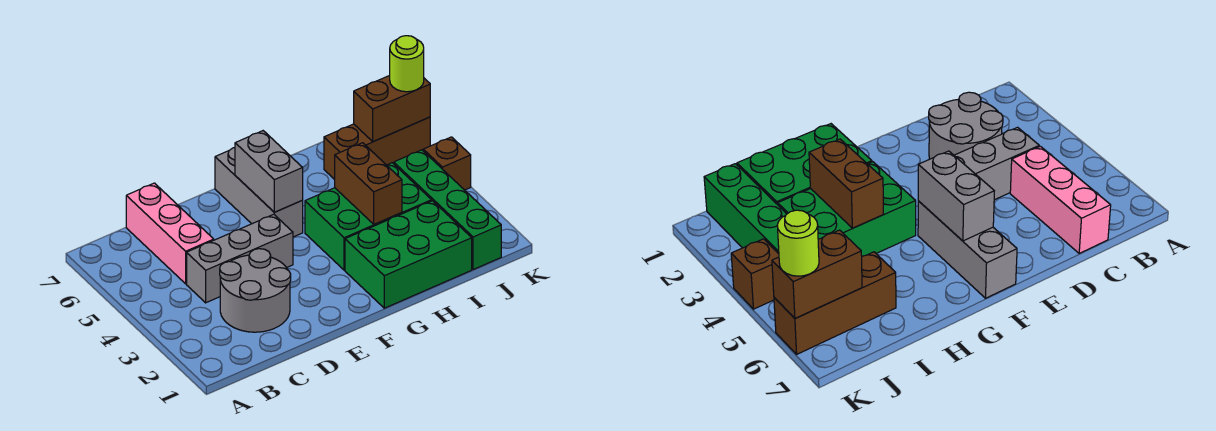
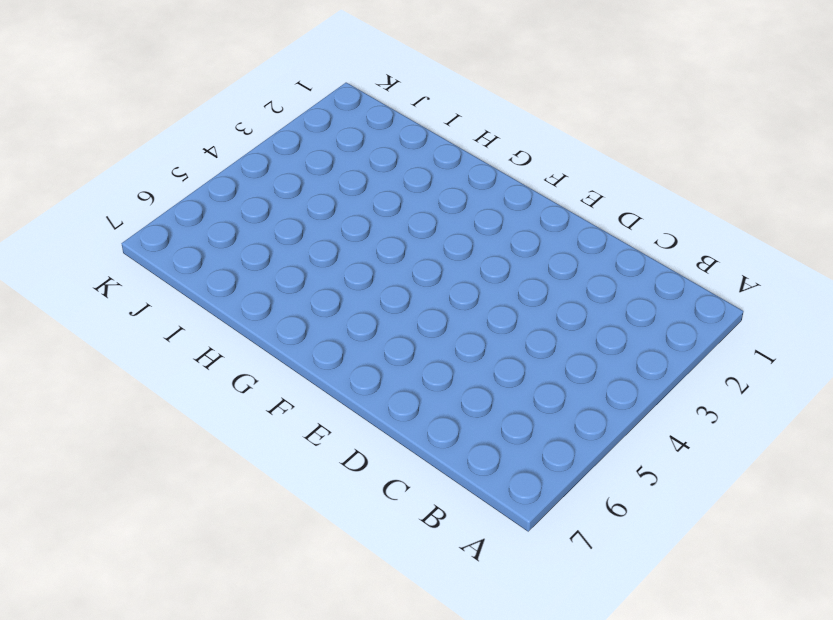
none -> grey round brick C2:D3 level 1
none -> grey brick C4:E4 level 1
none -> pink brick C5:C7 level 1

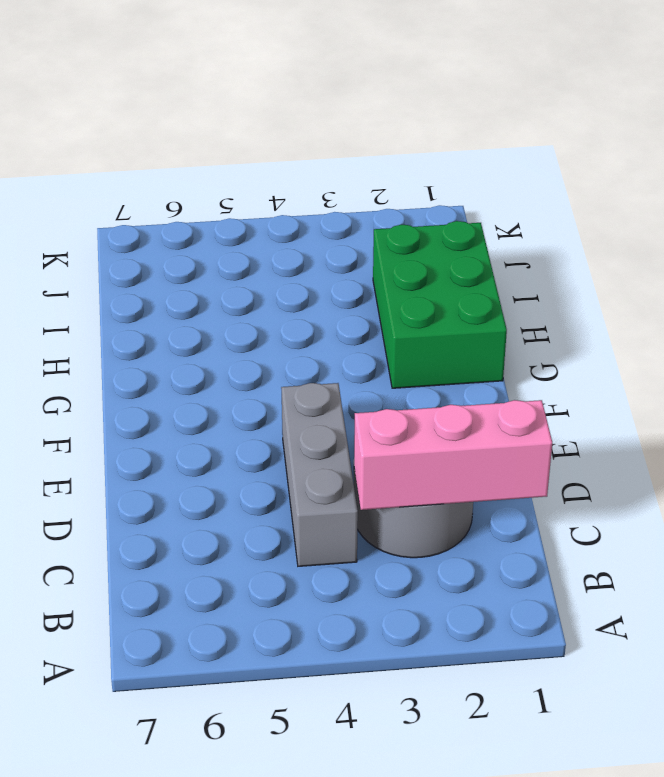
pink brick C1:C3 level 2 -> pink brick C5:C7 level 1
none -> grey brick F5:F7 level 1
none -> green brick G3:I4 level 1
none -> brown brick I6:K6 level 1

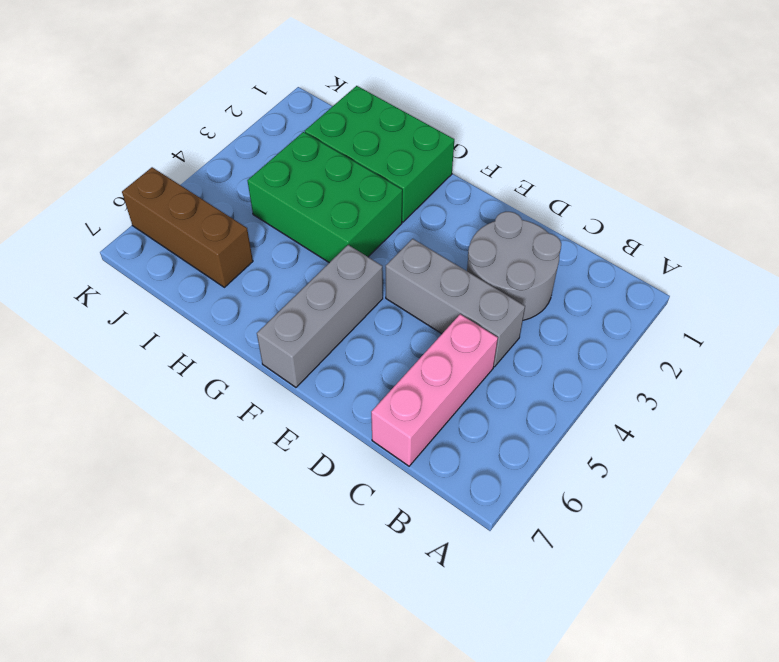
none -> green brick J1:J4 level 1
none -> brown brick K4 level 1
none -> grey brick F5:F6 level 2

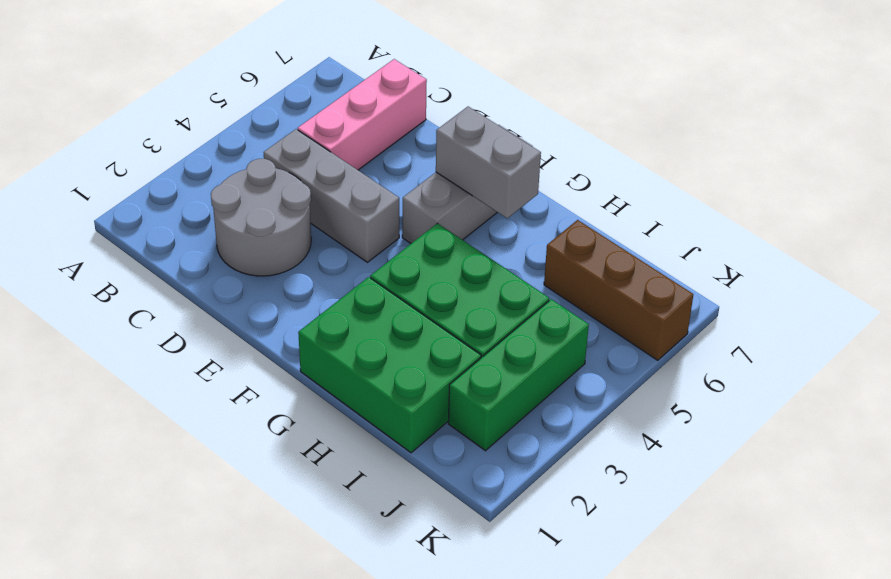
grey brick F6:G6 level 2 -> grey brick F5:F6 level 2
green brick J2:J4 level 1 -> green brick J1:J4 level 1
none -> brown brick K4 level 1
none -> brown brick H3:H4 level 2
none -> brown brick J6:K6 level 2

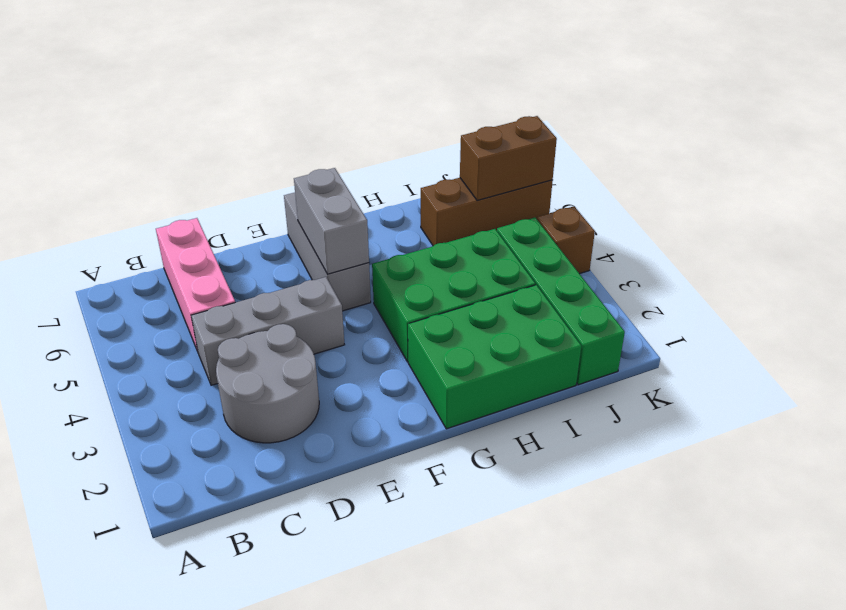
none -> brown brick H3:H4 level 2
none -> lime round brick K6 level 3

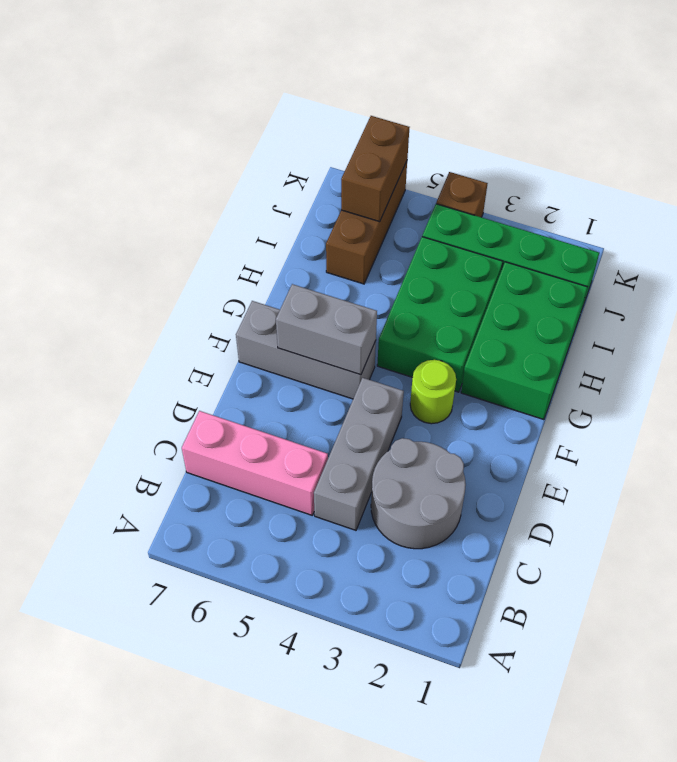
lime round brick F3 level 1 -> lime round brick K6 level 3
none -> brown brick H3:H4 level 2

